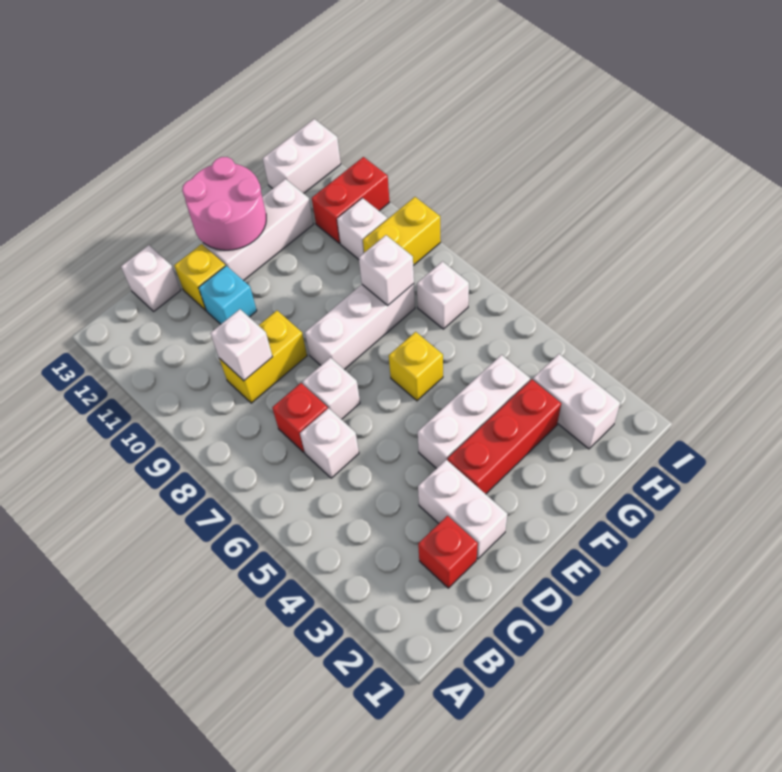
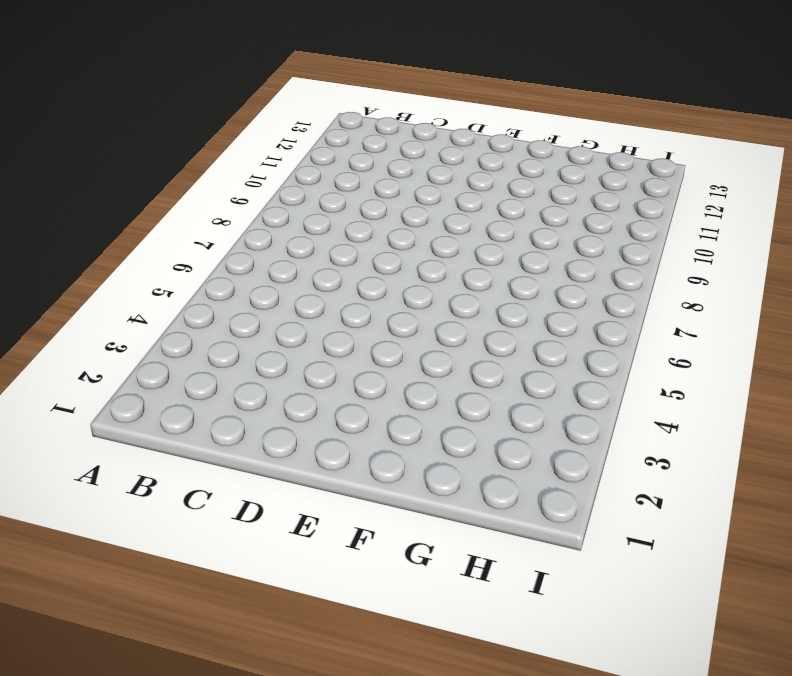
none -> red brick C2 level 1
none -> white brick C6 level 1
none -> red brick C7 level 1

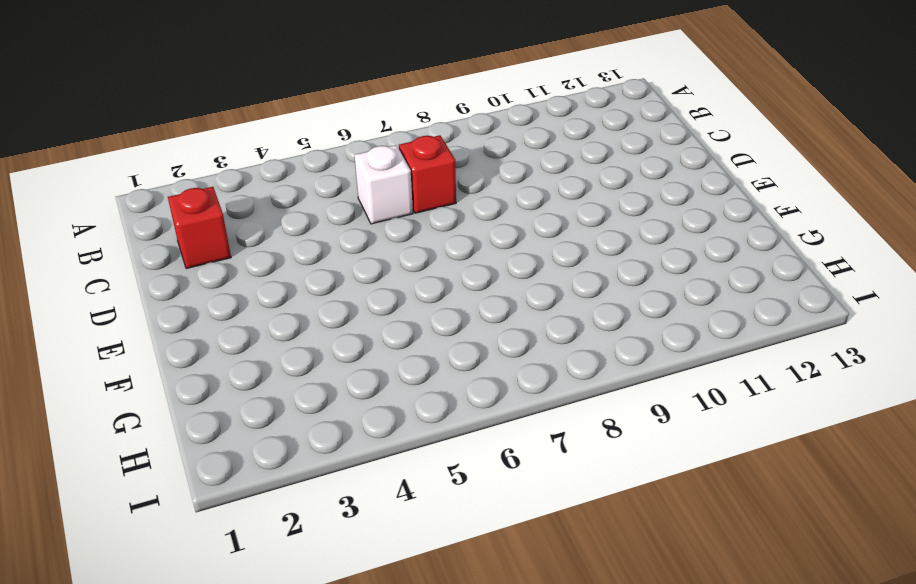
none -> yellow brick C9:D9 level 1
none -> white brick C13 level 1
none -> white brick D2:D3 level 1

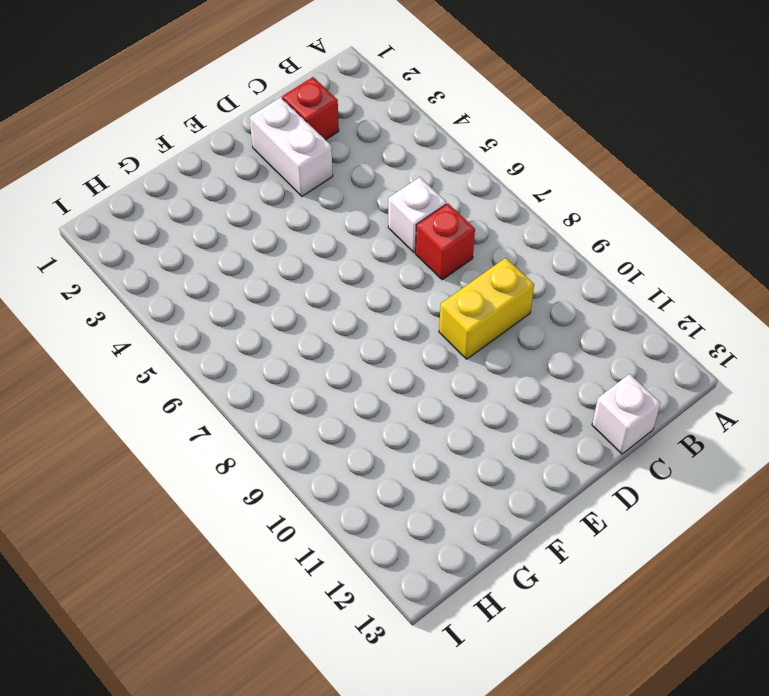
none -> white brick D7 level 1
none -> cyan brick D11 level 1
none -> yellow brick D12 level 1

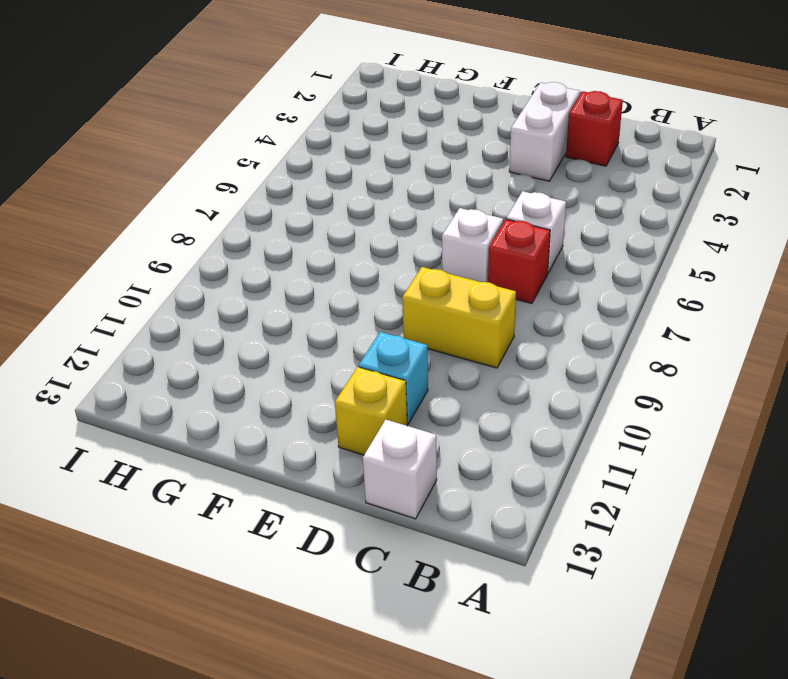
none -> red brick E3:G3 level 1
none -> white brick E4:G4 level 1
none -> white brick E8:G8 level 1

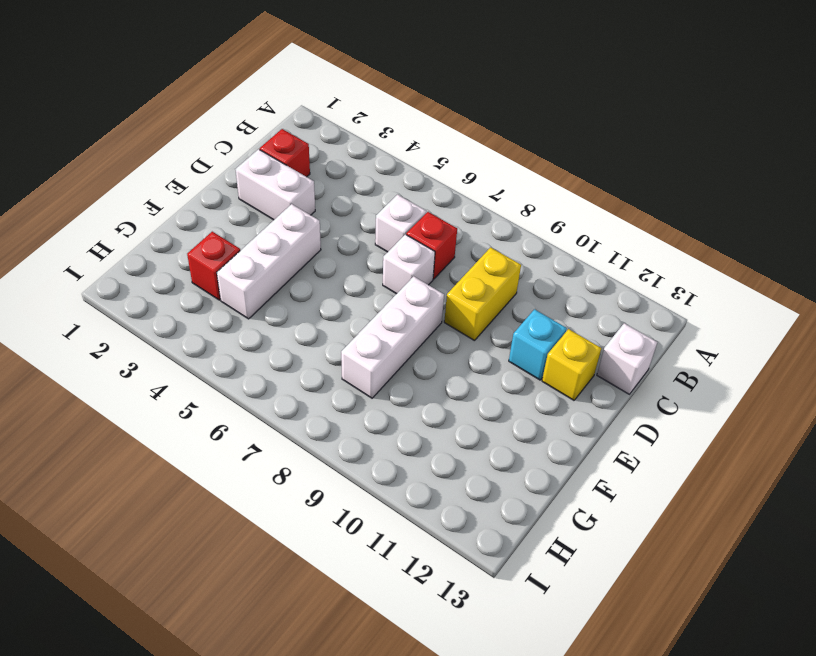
red brick G3 level 1 -> red brick E3:G3 level 1
none -> white brick E12:G12 level 1
none -> yellow brick F6 level 1
none -> white brick H2:H3 level 1

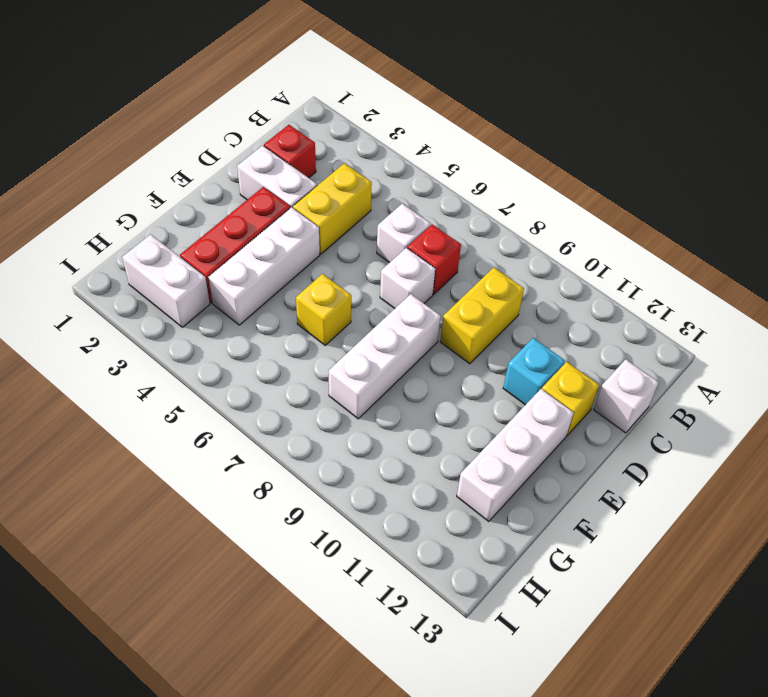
yellow brick C4:D4 level 1 -> yellow brick H9:I9 level 1
none -> white brick H7 level 1
none -> white brick H10 level 1
none -> red brick H11:I11 level 1

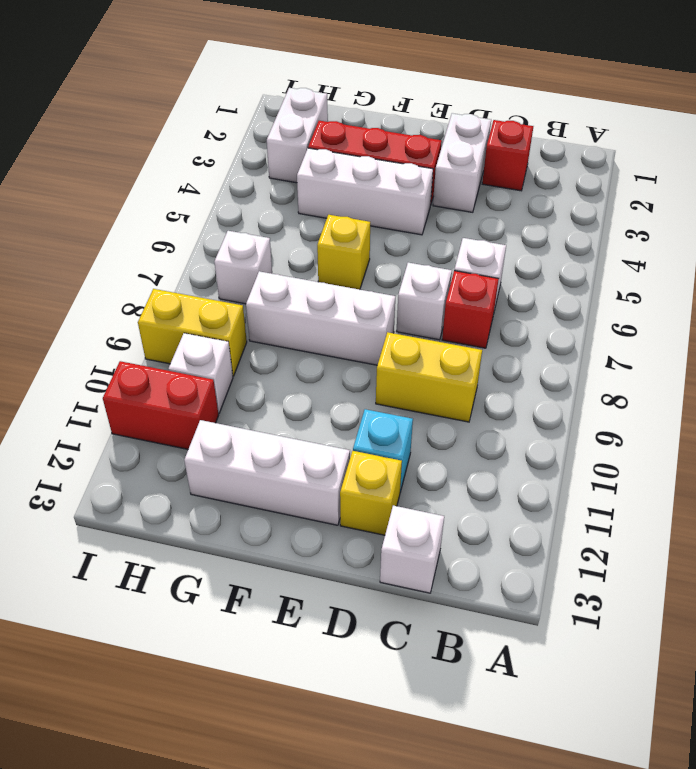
none -> white brick H13:I13 level 1
none -> white brick C9 level 2
none -> pink round brick E12:F13 level 2

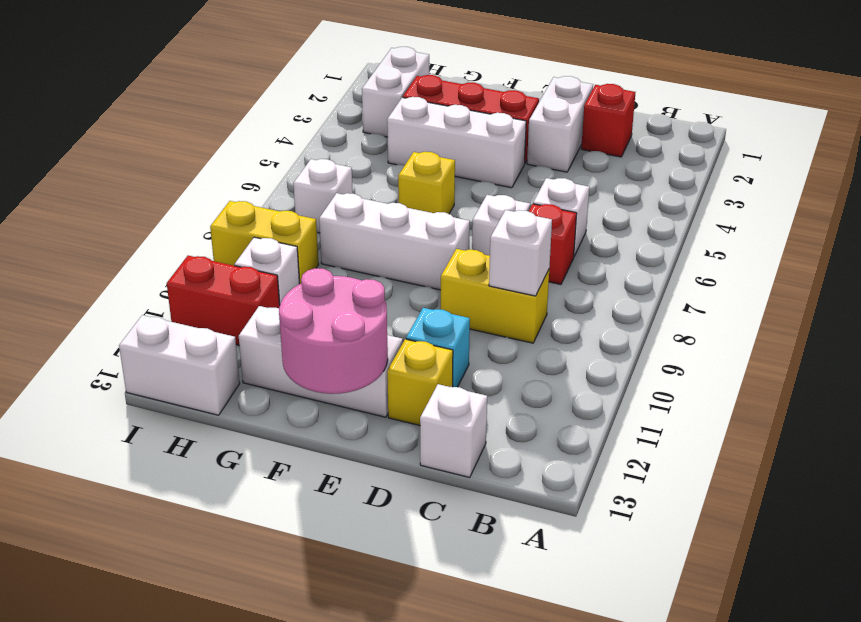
none -> white brick G8 level 2

